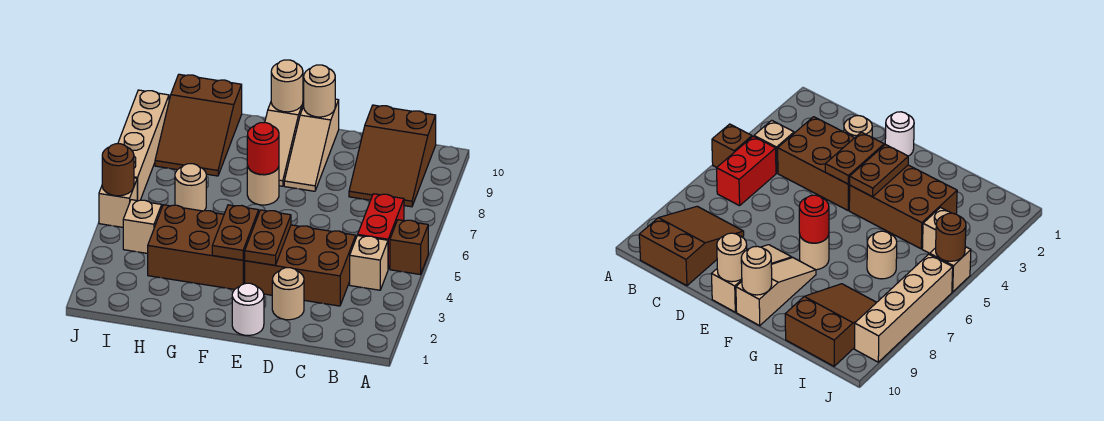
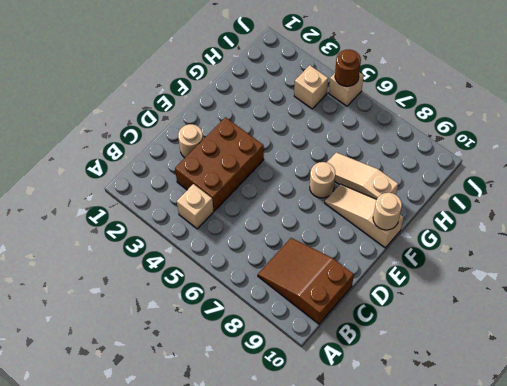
tan slope G7:G9 level 1 top 9 -> tan slope E8:E10 level 1 top 10
none -> brown brick A5 level 1
none -> red brick B5:B6 level 1
none -> white round brick E1 level 1

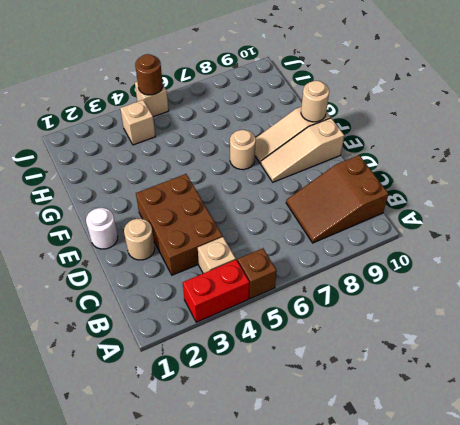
red brick A3:A4 level 1 -> red brick B5:B6 level 1
none -> brown brick F3:H4 level 1
none -> tan round brick H6 level 1
none -> brown slope H8:I10 level 1 top 10

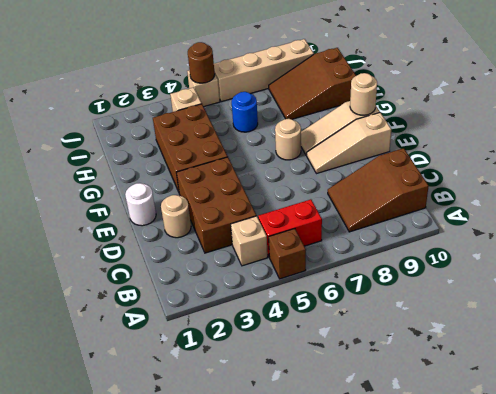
blue round brick H6 level 1 -> tan round brick H6 level 1
none -> brown plate E3:E4 level 2
none -> tan round brick E10 level 2
none -> brown plate F3:F4 level 2

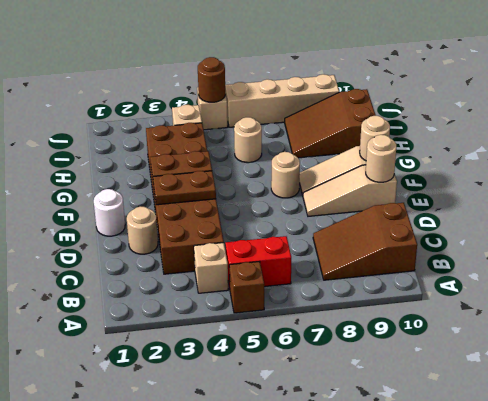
none -> red round brick F7 level 2

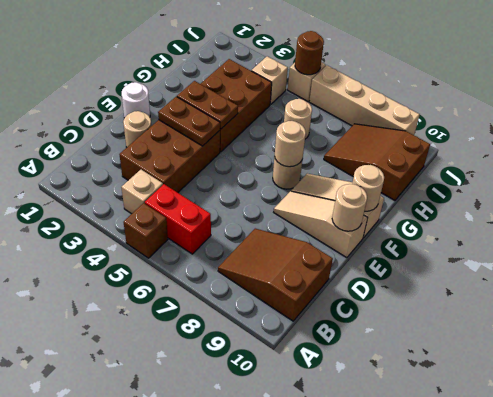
tan round brick F7 level 2 -> red round brick F7 level 2

